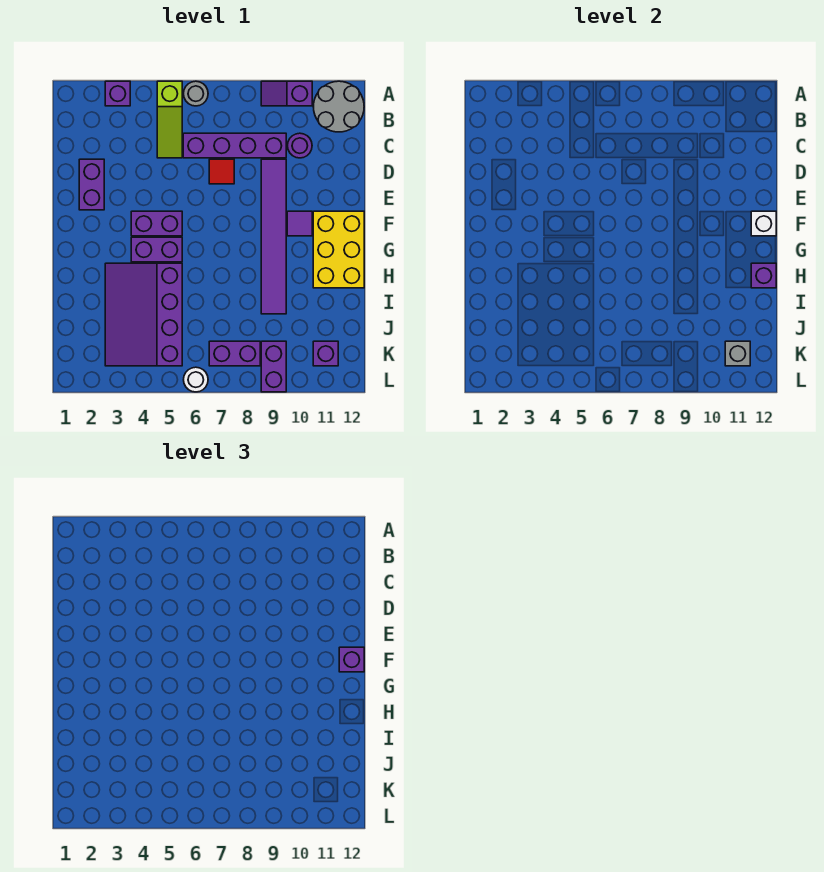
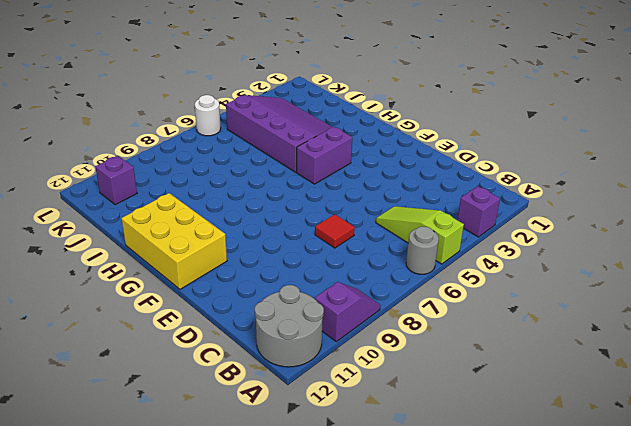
none -> purple brick C6:C9 level 1
none -> purple round brick C10 level 1
none -> purple brick D2:E2 level 1

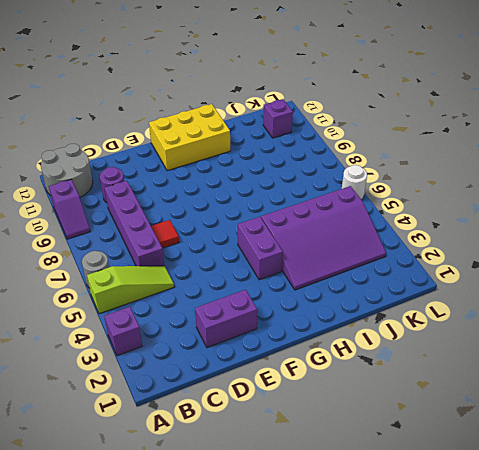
none -> purple tile D9:I9 level 1
none -> purple brick F4:F5 level 1
none -> purple tile F10 level 1

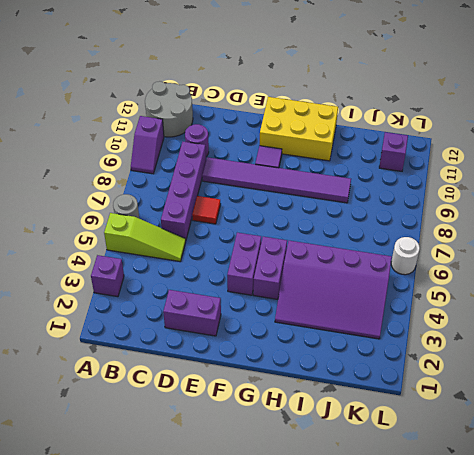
none -> purple brick K7:K8 level 1
none -> purple brick K9:L9 level 1
none -> white brick F12 level 2

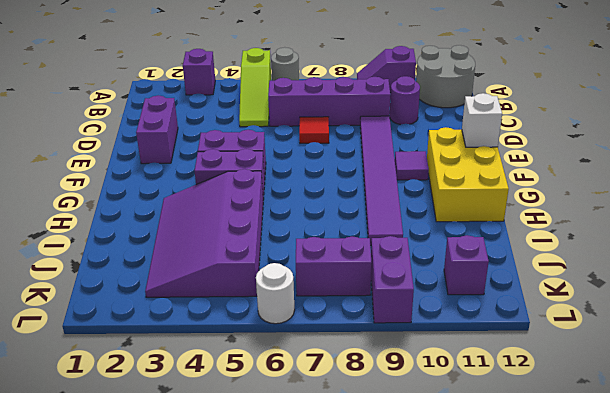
none -> purple brick H12 level 2
none -> grey brick K11 level 2
none -> purple brick F12 level 3

